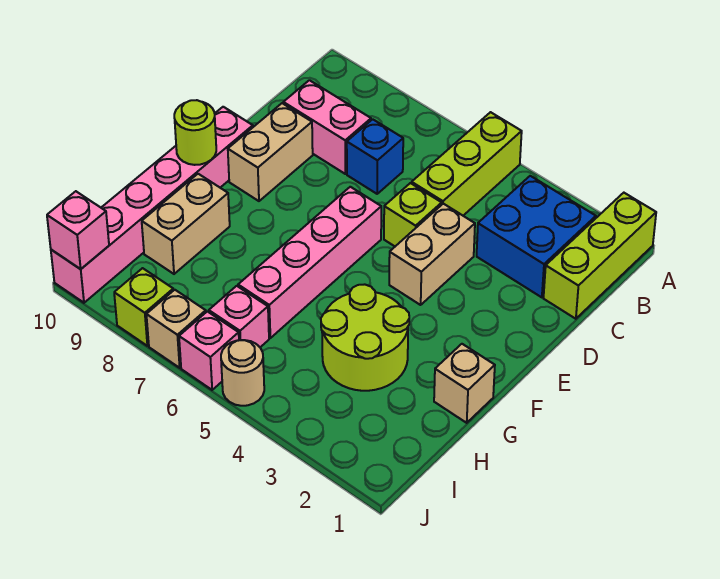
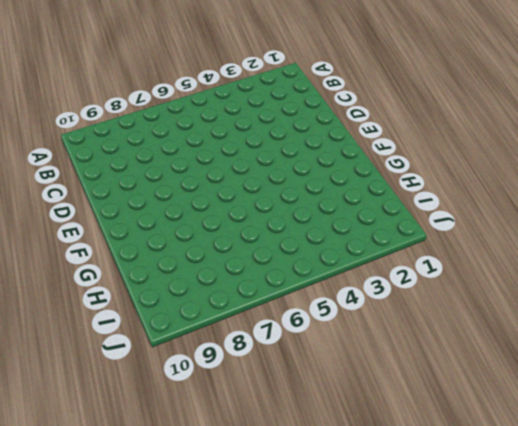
none -> lime brick A1:C1 level 1
none -> lime brick A5:C5 level 1
none -> blue brick B2:C3 level 1

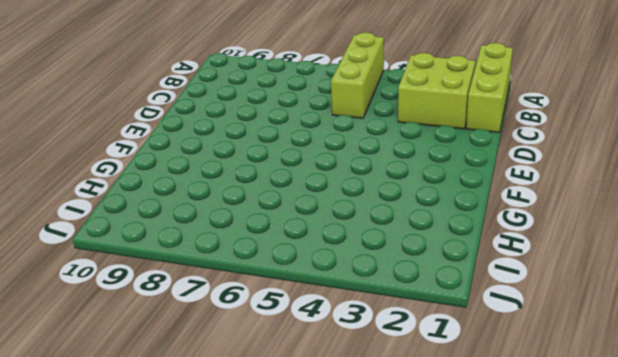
lime brick B2:C3 level 1 -> blue brick B2:C3 level 1
none -> blue brick C7 level 1
none -> pink brick C8:C9 level 1
none -> tan brick D4:E4 level 1

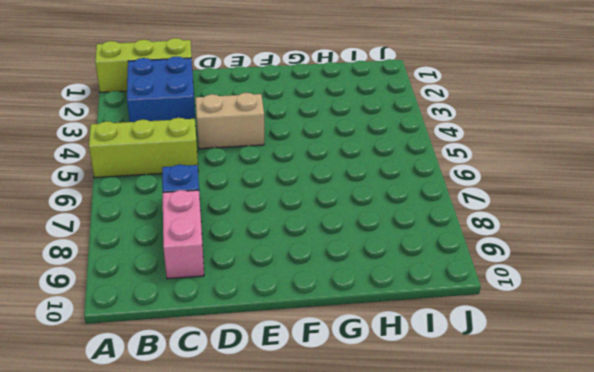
none -> lime brick D5 level 1
none -> tan brick D9:E9 level 1
none -> pink brick E6:H6 level 1

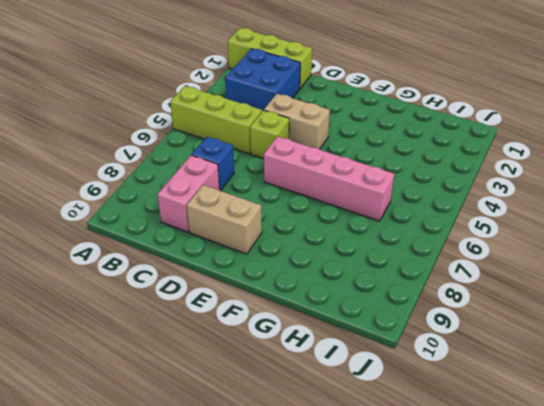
none -> pink brick E10:J10 level 1
none -> tan brick G1 level 1
none -> lime round brick G3:H4 level 1

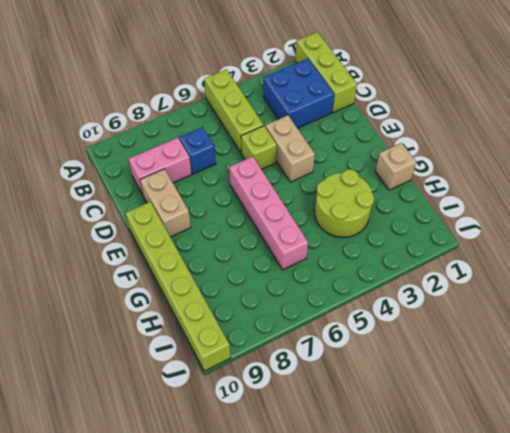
lime brick E10:J10 level 1 -> pink brick E10:J10 level 1
none -> tan brick G9:H9 level 1
none -> pink brick I6 level 1
none -> tan round brick J5 level 1

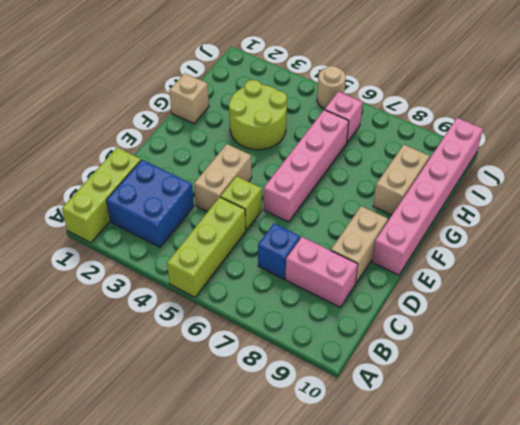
none -> pink brick J6 level 1
none -> tan brick J7 level 1
none -> lime brick J8 level 1

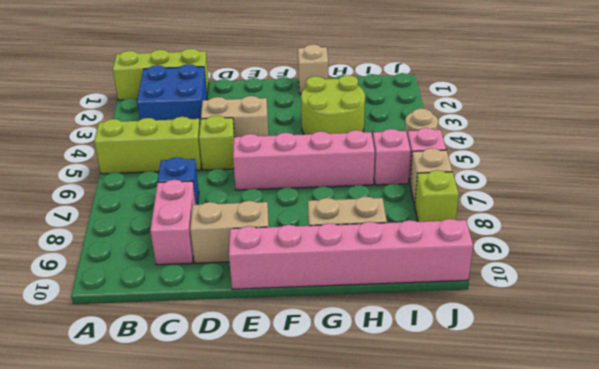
none -> lime round brick F10 level 2
none -> pink brick J10 level 2

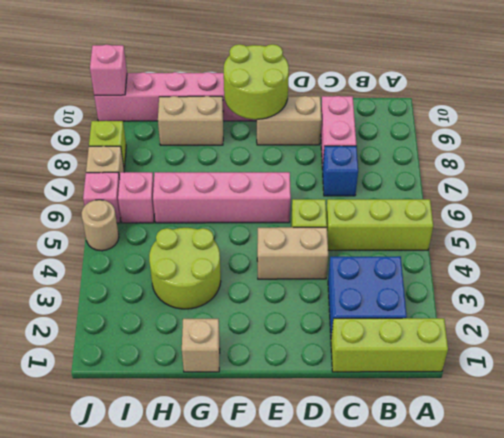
lime round brick E9:F10 level 2 -> lime round brick F10 level 2

